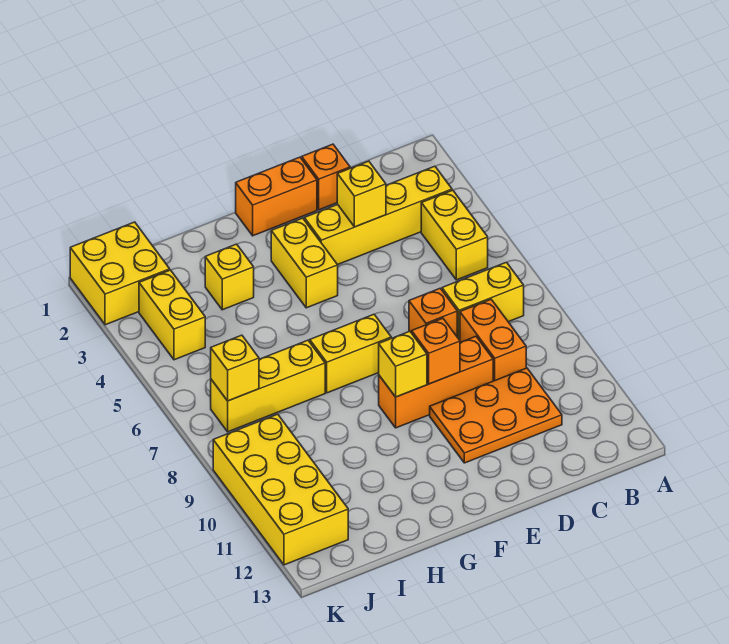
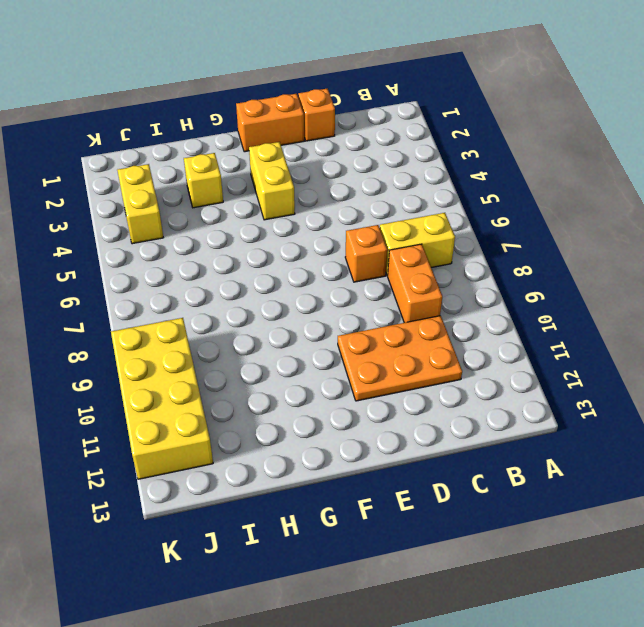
none -> yellow brick B3:E3 level 1
none -> yellow brick B4:B5 level 1
none -> orange brick D9:F9 level 1

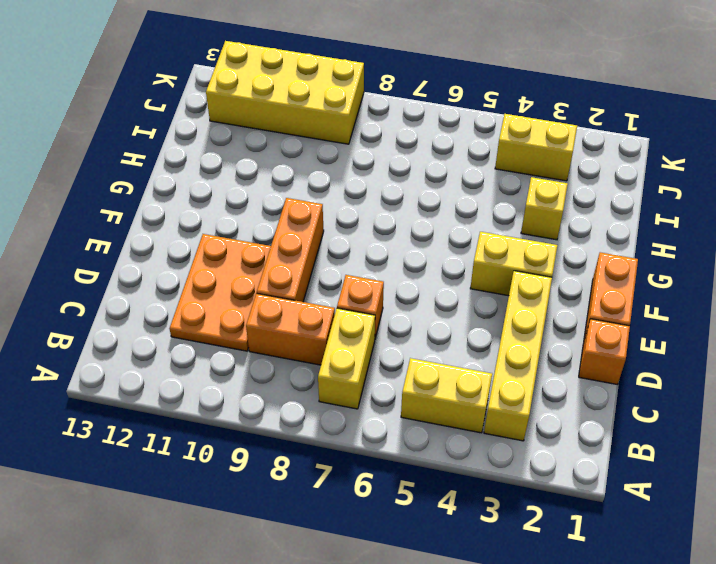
none -> yellow brick F7:G7 level 1
none -> yellow brick H7:J7 level 1
none -> yellow brick J1:K2 level 1

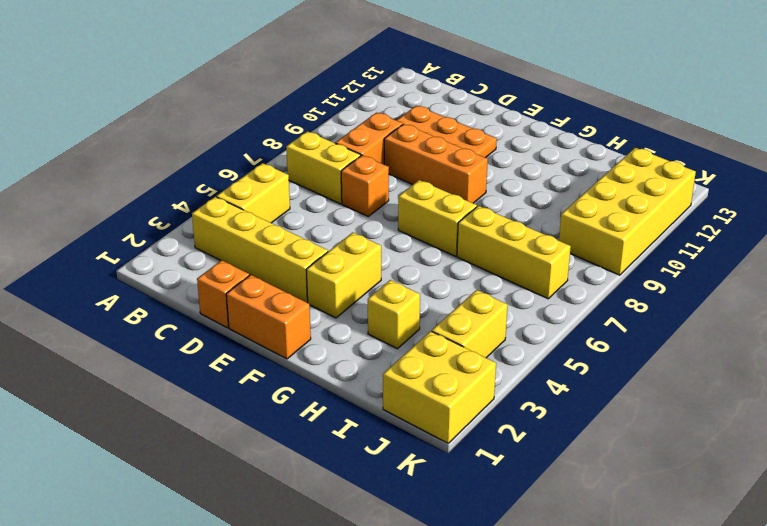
none -> yellow brick D3 level 2
none -> orange brick E9 level 2
none -> yellow brick F9 level 2

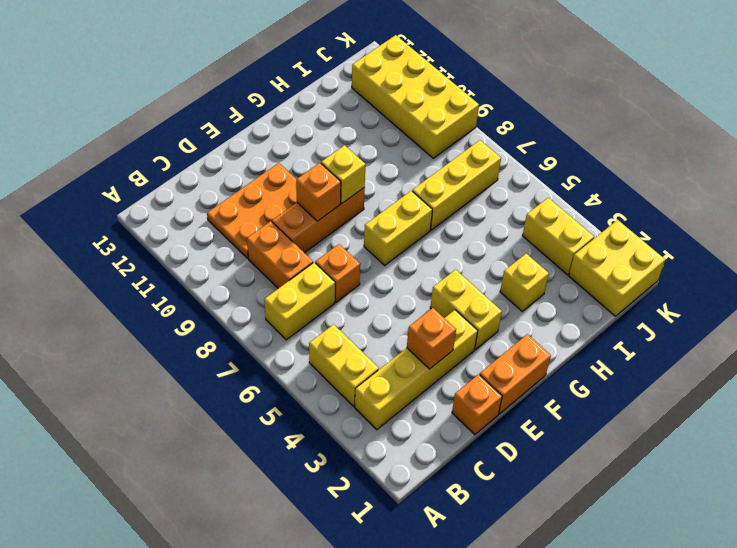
orange brick D3 level 2 -> yellow brick D3 level 2
none -> yellow brick J7 level 2

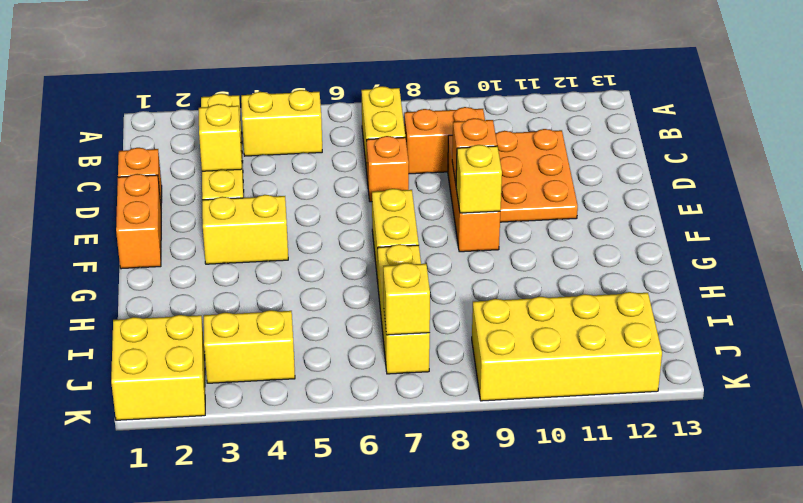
none -> yellow brick H3 level 1

